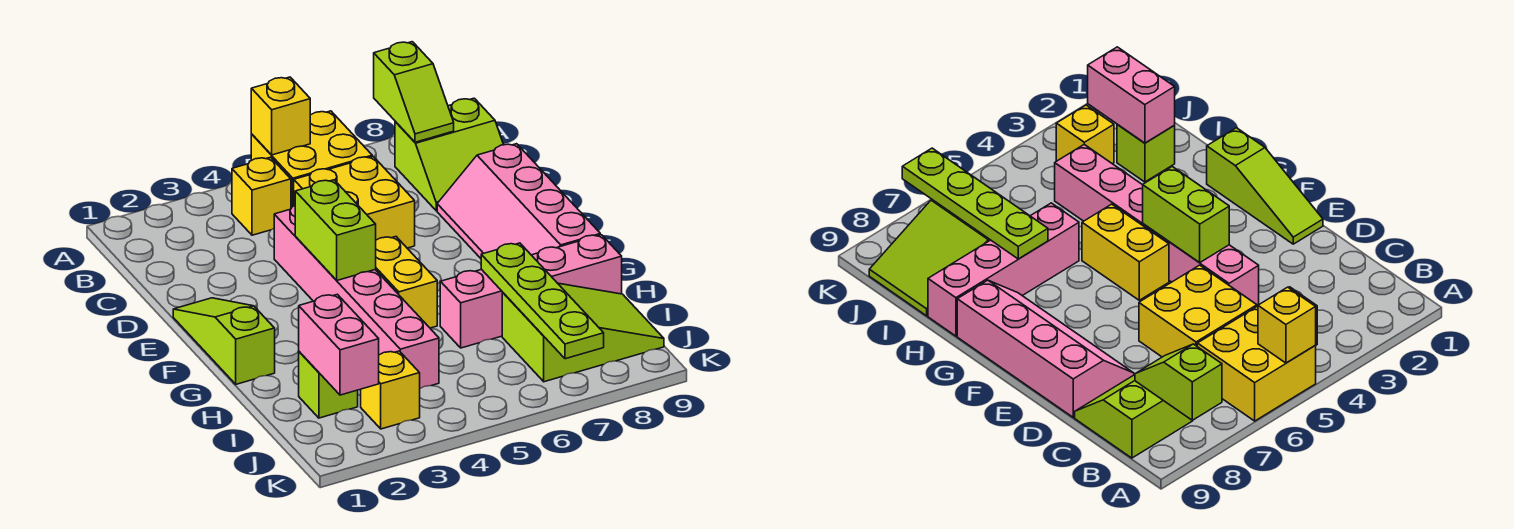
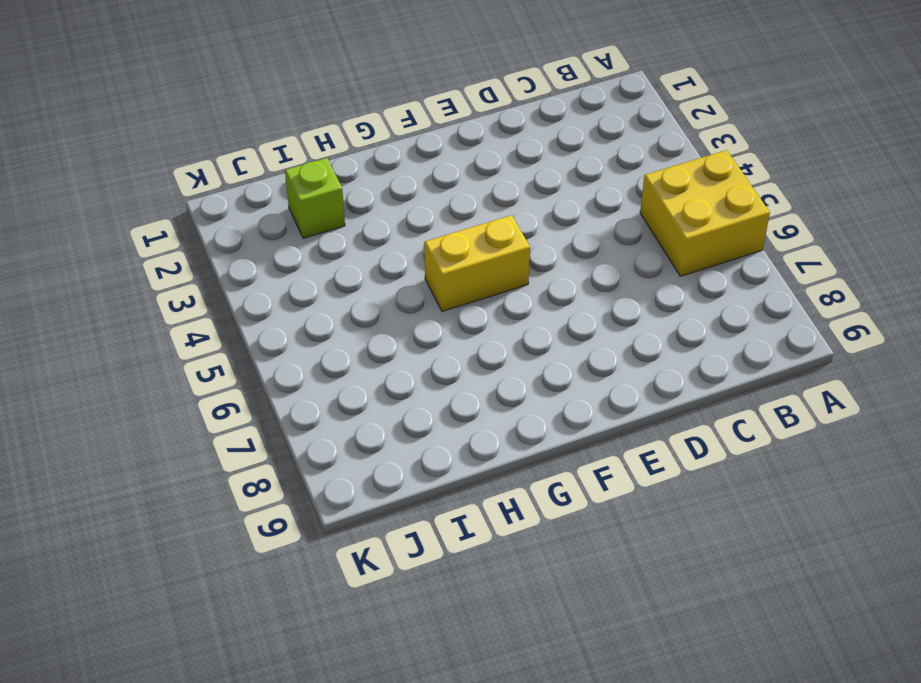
none -> yellow brick B4 level 1
none -> lime slope B8:C9 level 1 top B
none -> yellow brick C5:D6 level 1

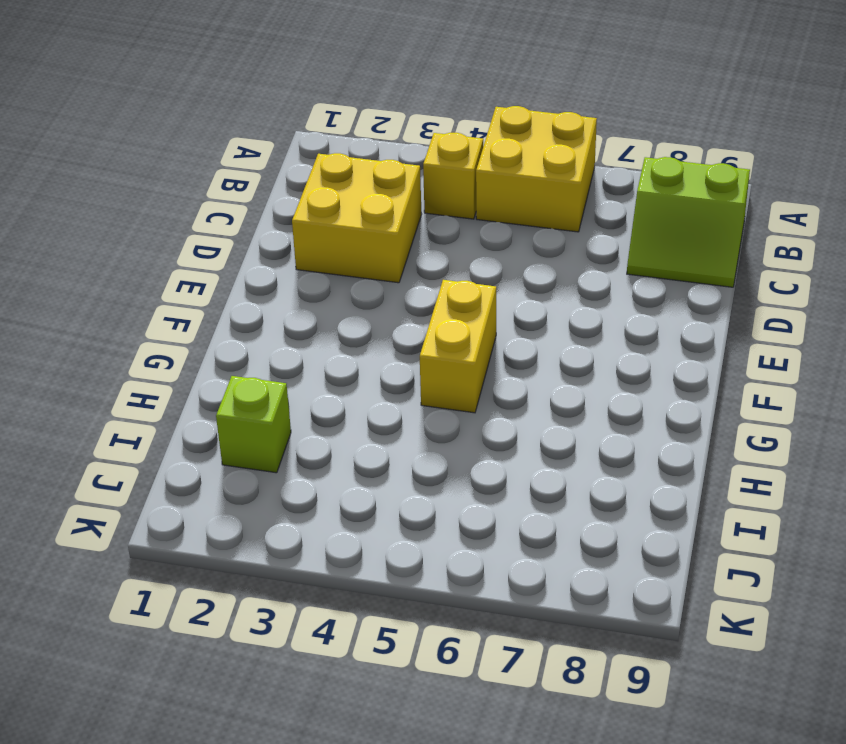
yellow brick C2:D3 level 1 -> yellow brick C5:D6 level 1
none -> pink brick D4:I4 level 1
none -> pink slope D8:G9 level 1 top 9
none -> lime slope E1:G1 level 1 top G

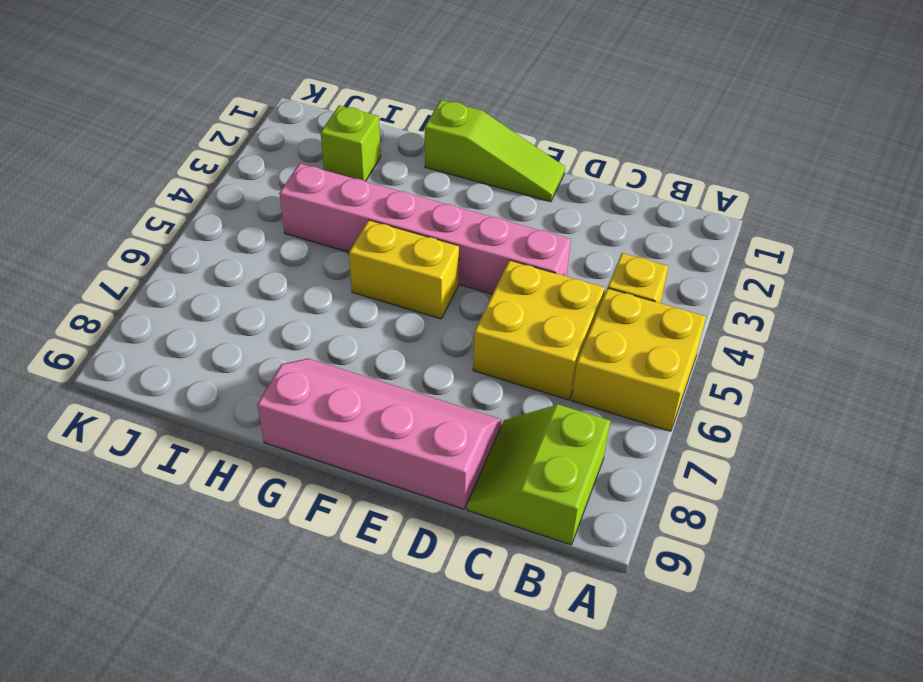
none -> pink brick H6:H9 level 1
none -> lime slope I7:J9 level 1 top 7
none -> yellow brick J3 level 1

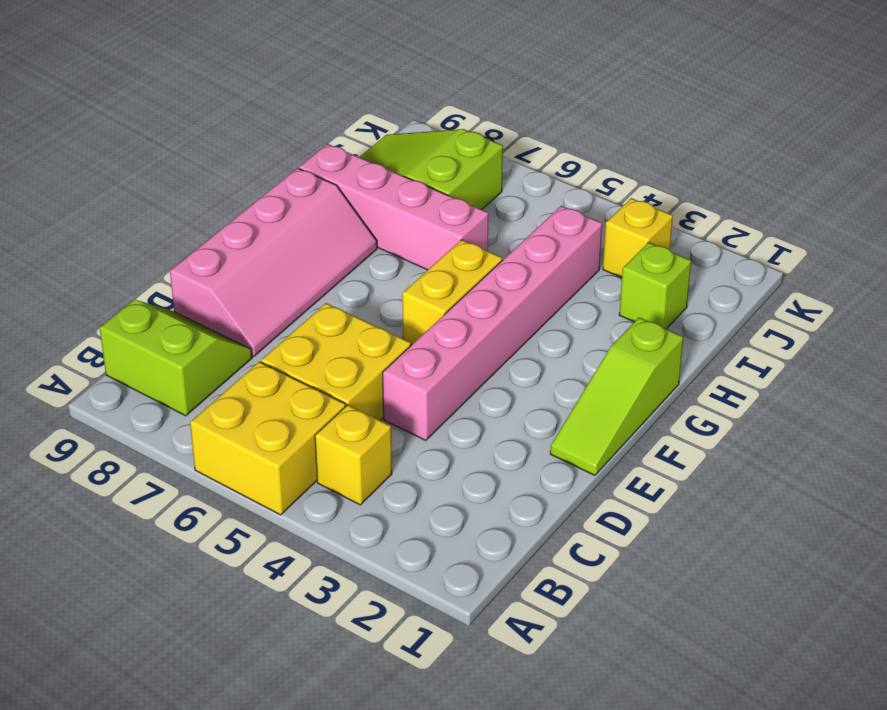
none -> yellow brick A5 level 2
none -> lime slope A8:B8 level 2 top A
none -> lime brick E4:F4 level 2

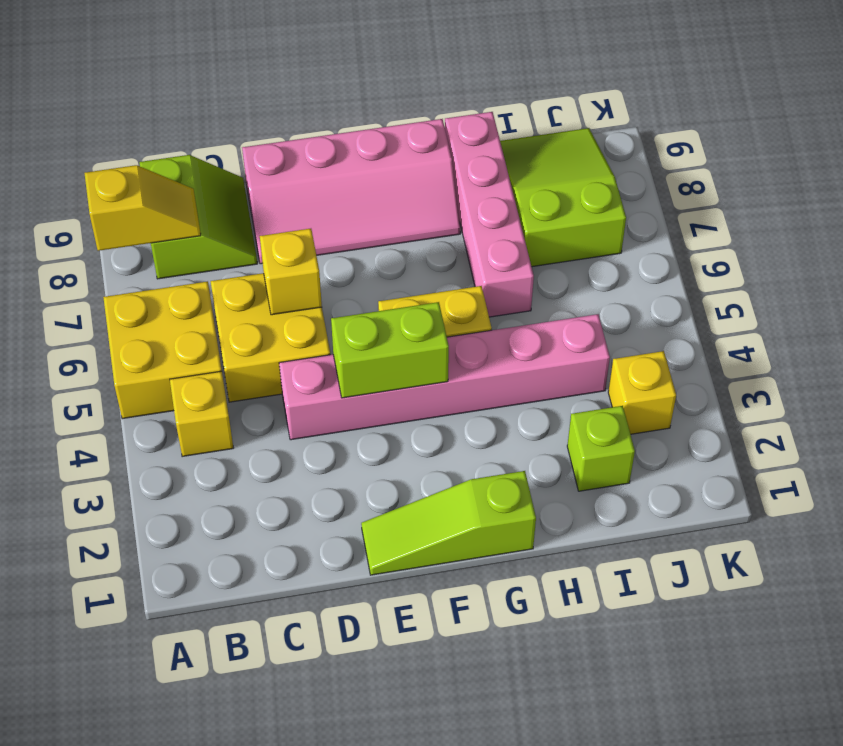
yellow slope A8:B8 level 2 top A -> lime slope A8:B8 level 2 top A
yellow brick D6 level 2 -> yellow brick A5 level 2
none -> lime plate H7:K7 level 2
none -> pink brick I2:J2 level 2

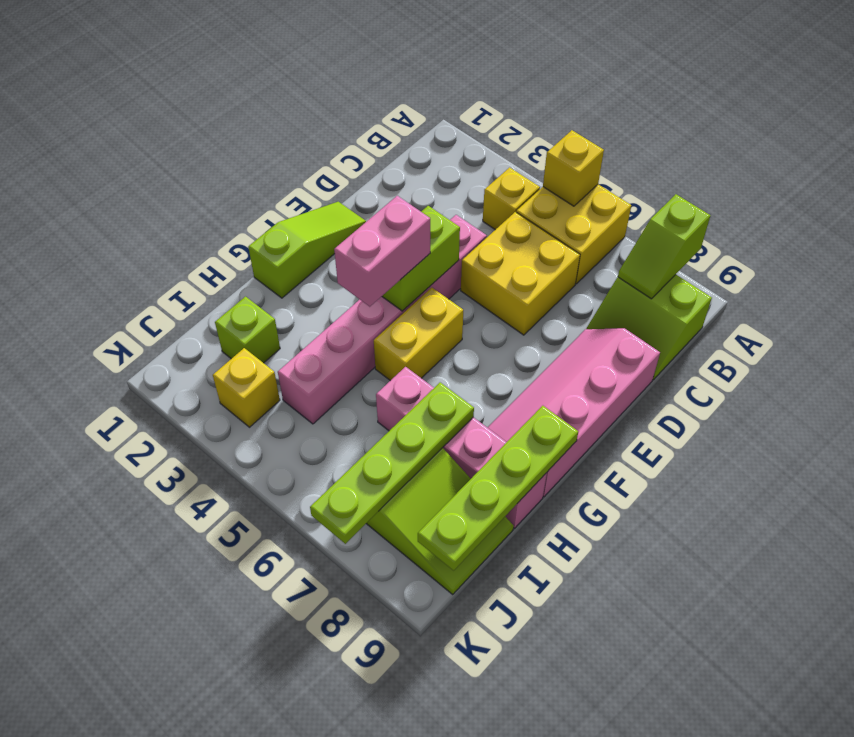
pink brick F4:G4 level 3 -> pink brick I2:J2 level 2
lime plate G9:J9 level 2 -> none

